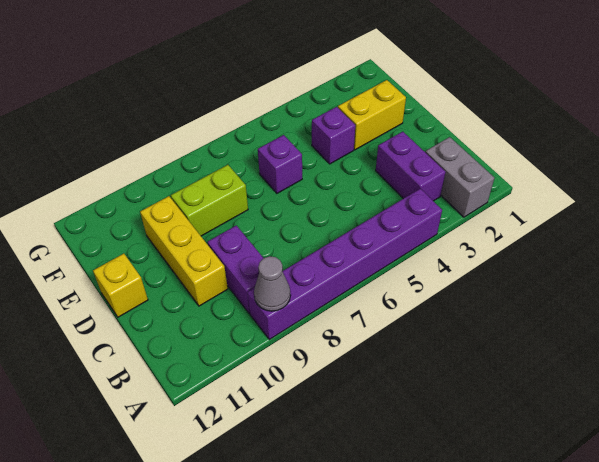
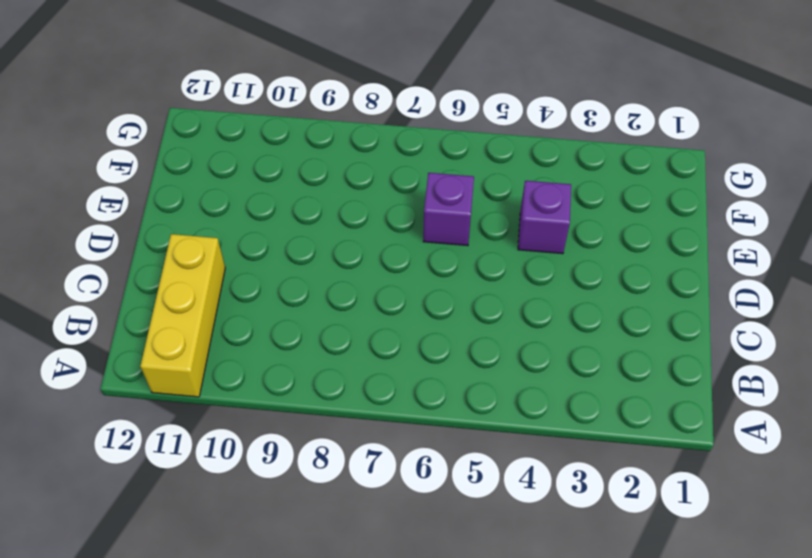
yellow brick A11:C11 level 1 -> yellow brick C10:E10 level 1
none -> grey brick A2:B2 level 1
none -> purple brick A4:A9 level 1

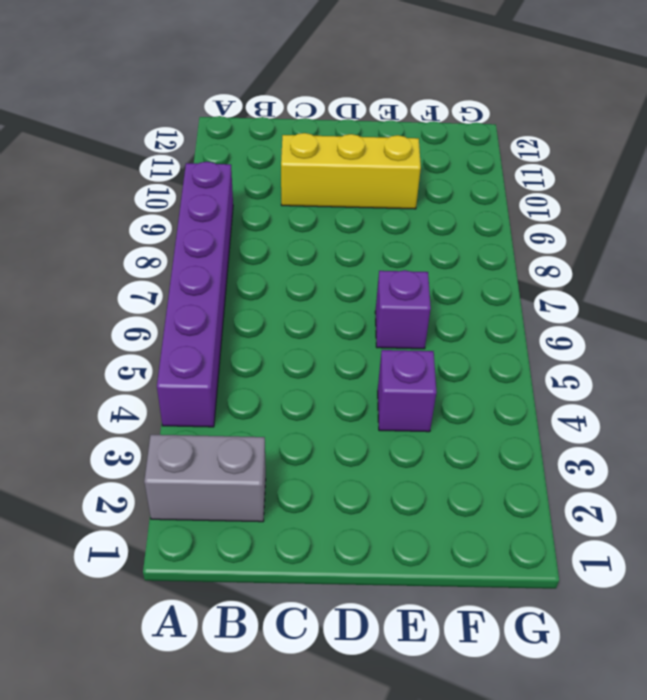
none -> purple brick B3:C3 level 1
none -> purple brick B9:C9 level 1

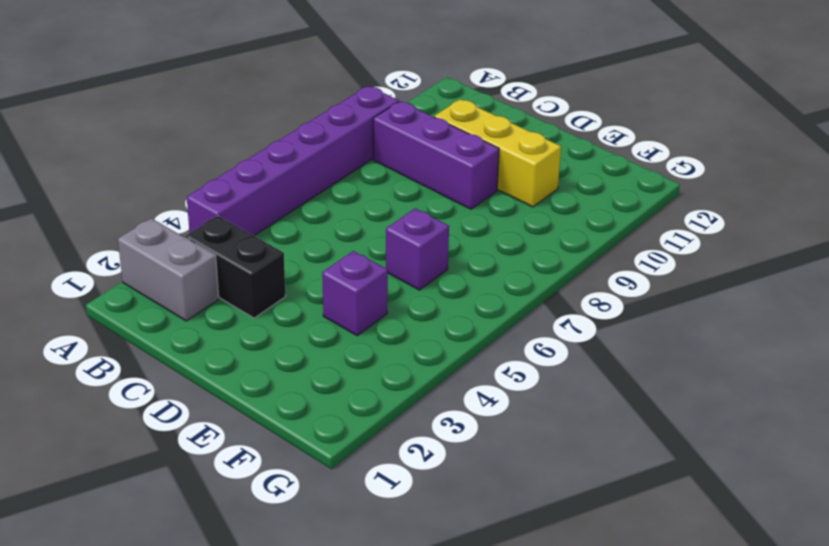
black brick B3:C3 level 1 -> purple brick B3:C3 level 1
purple brick B9:D9 level 1 -> purple brick B9:C9 level 1
none -> yellow brick D12 level 1
none -> yellow brick E2:E3 level 1

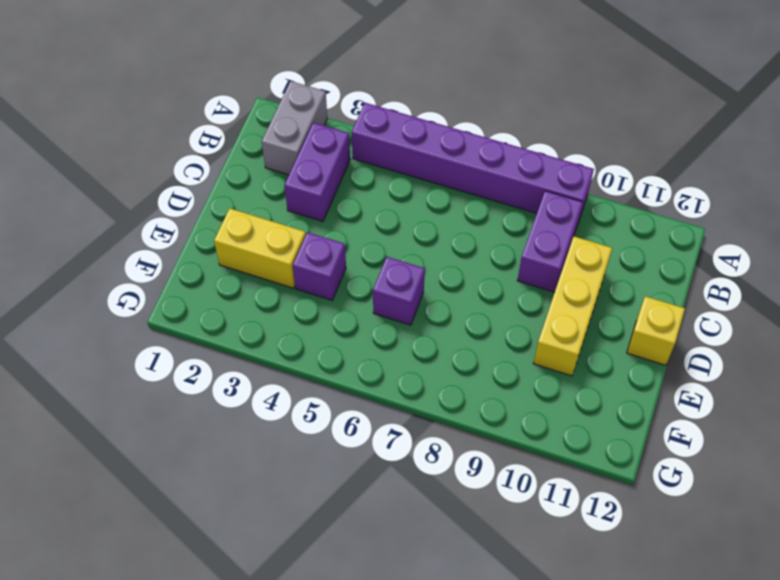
none -> lime brick E8:E9 level 1
none -> grey cone A9 level 2

